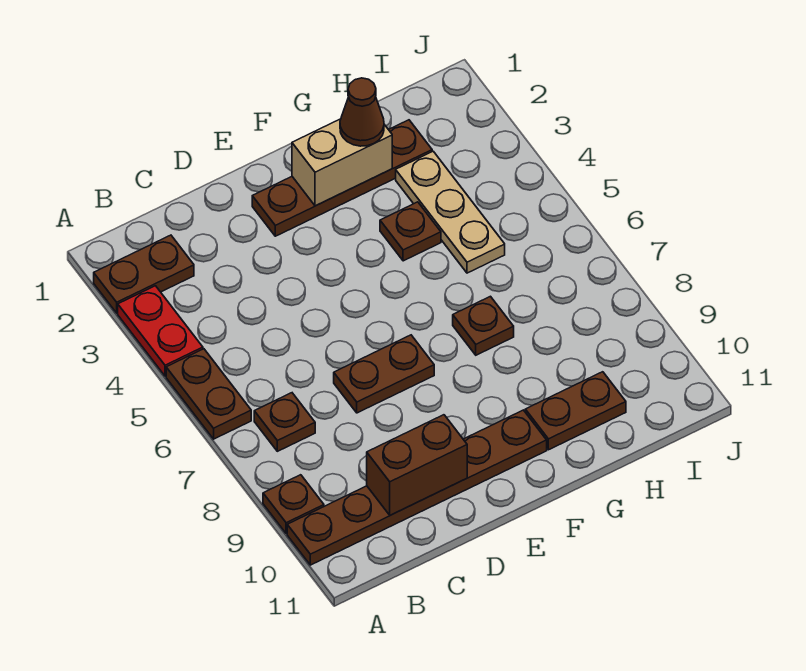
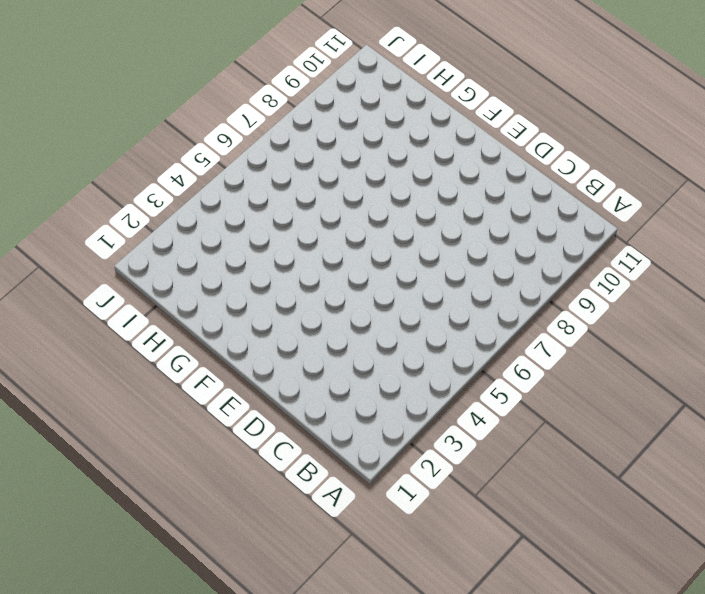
none -> brown plate A2:B2 level 1
none -> red plate A3:A4 level 1
none -> brown plate A5:A6 level 1

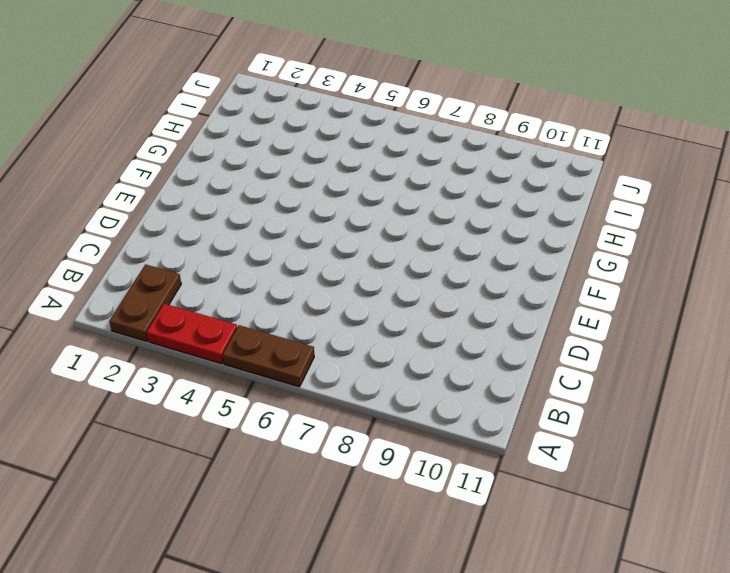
none -> brown plate A9 level 1
none -> brown plate A10:F10 level 1
none -> brown plate B7 level 1

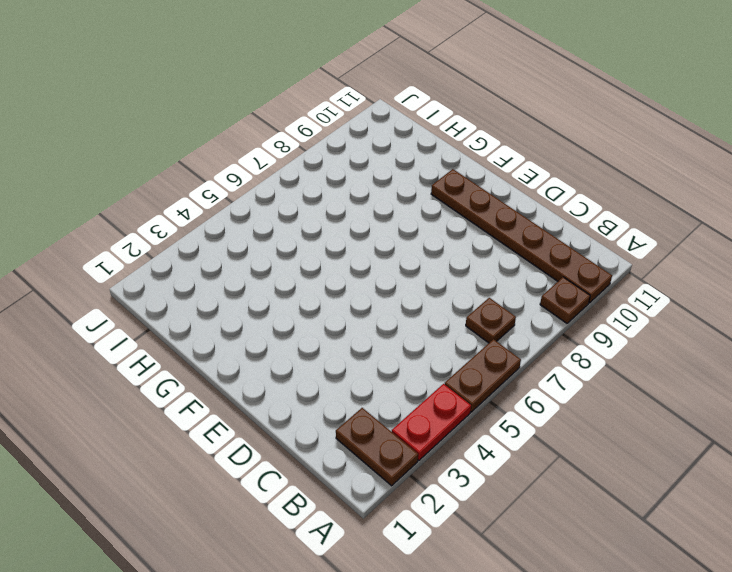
none -> brown plate D7:E7 level 1
none -> brown plate E2:H2 level 1
none -> brown plate G4 level 1

